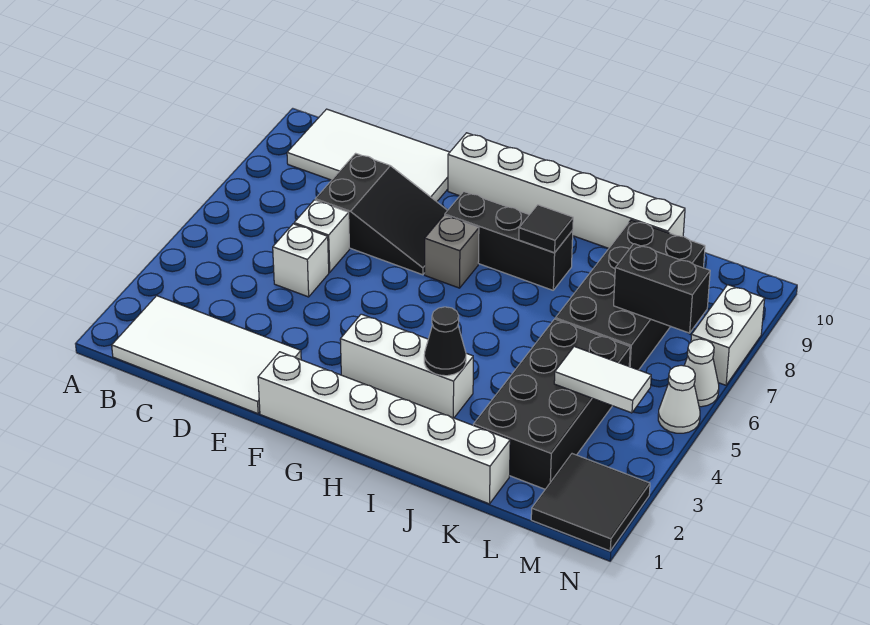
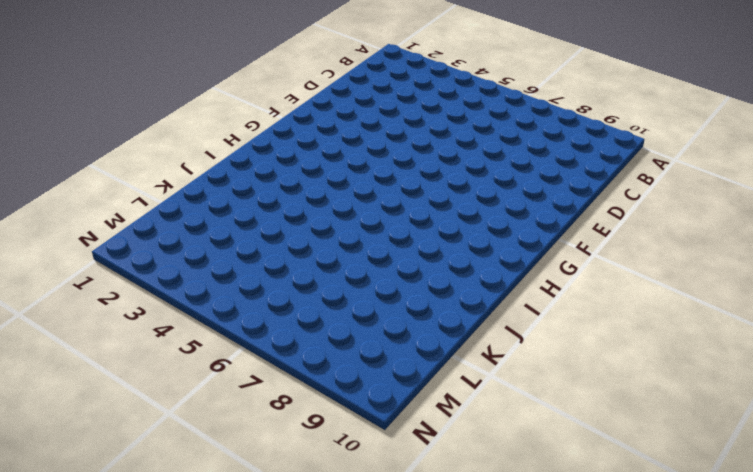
none -> white tile B1:E2 level 1
none -> white tile B9:E10 level 1
none -> white brick D5 level 1

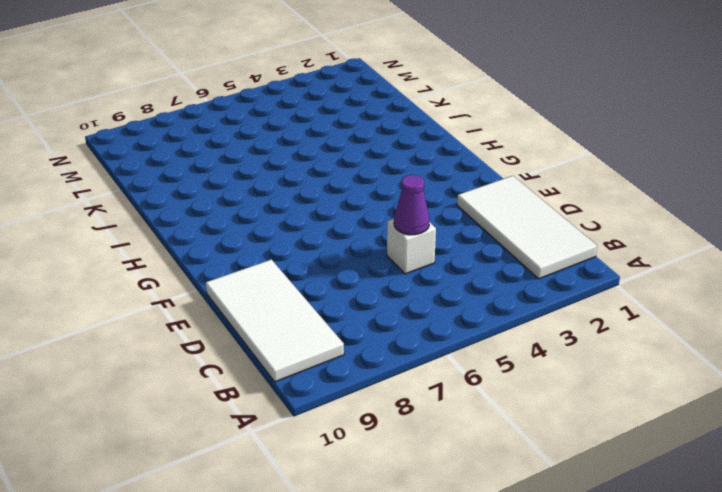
purple cone D5 level 2 -> none
none -> white brick D6 level 1
none -> black slope D7:F8 level 1 top D
none -> white brick F1:K1 level 1

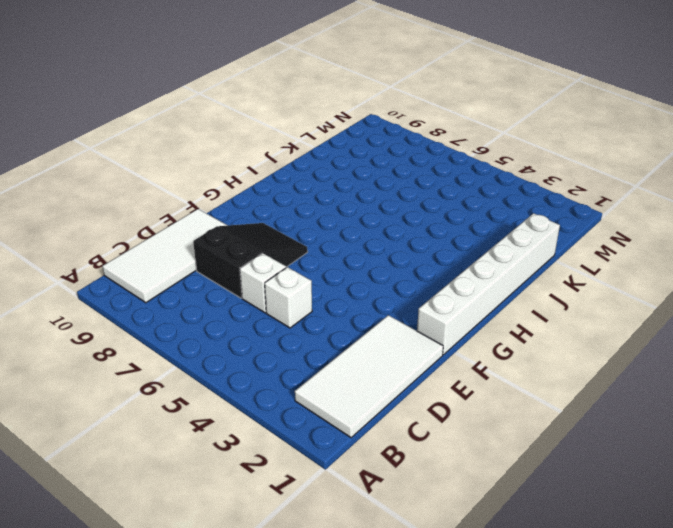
none -> white brick F10:K10 level 1
none -> white brick G3:I3 level 1
none -> grey brick G7 level 1

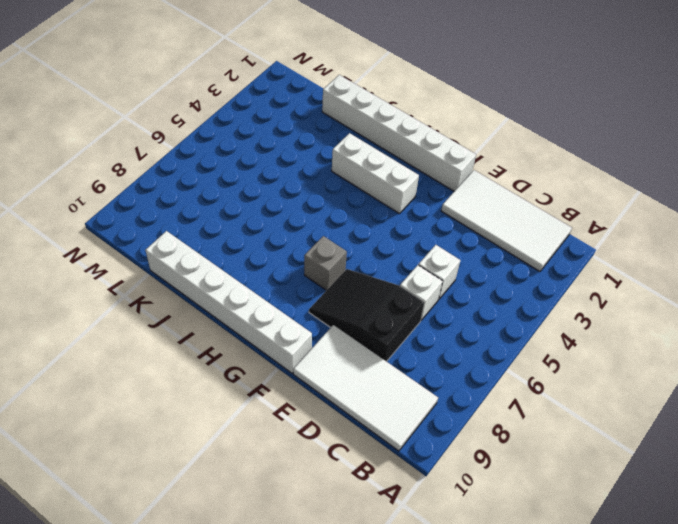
none -> black brick G8:I8 level 1
none -> black brick K2:L5 level 1
none -> black brick K6:L9 level 1

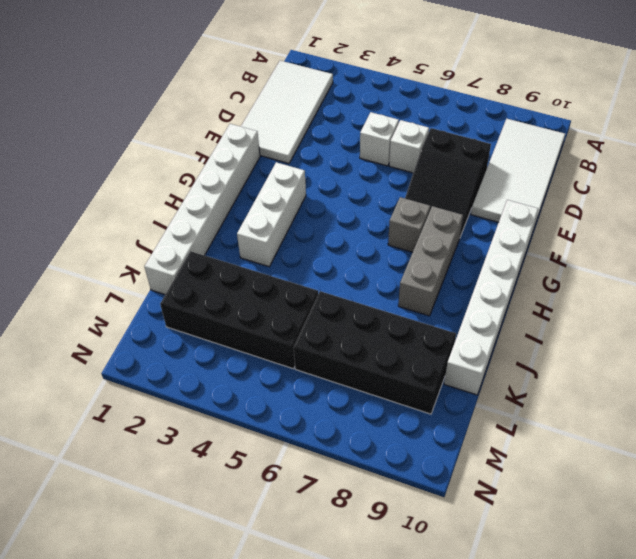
grey brick G8:I8 level 1 -> black brick G8:I8 level 1
none -> black tile M1:N2 level 1
none -> white cone N5 level 1
none -> white cone N6 level 1

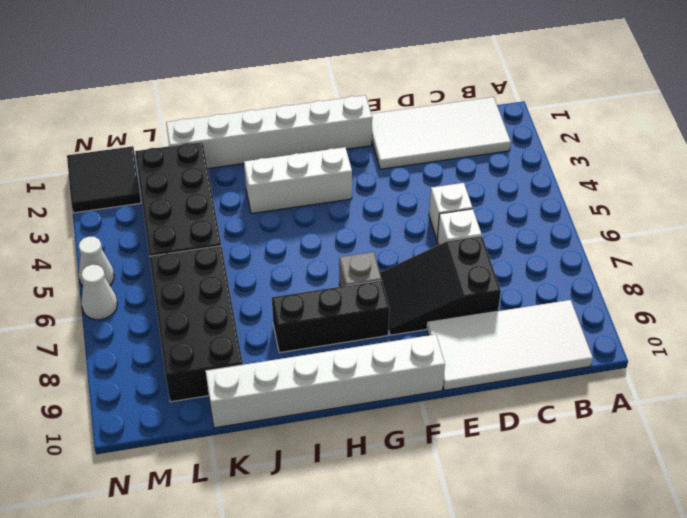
none -> white brick N7:N8 level 1
none -> black cone I3 level 2
none -> black tile I8 level 2

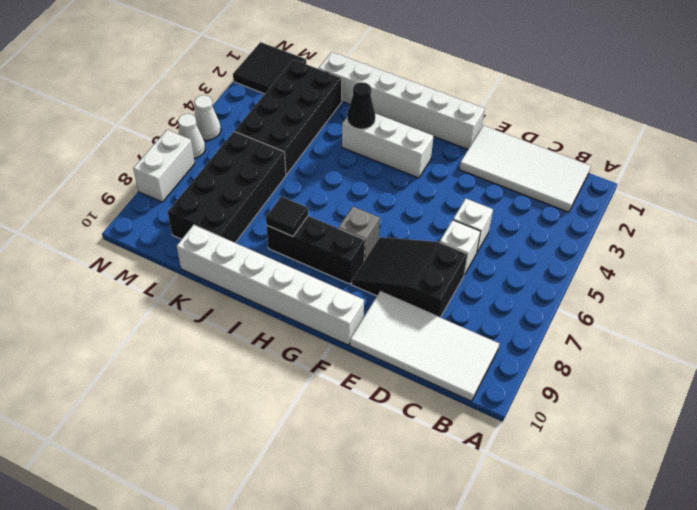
none -> white tile L4:M4 level 2
none -> black brick L7:M7 level 2

